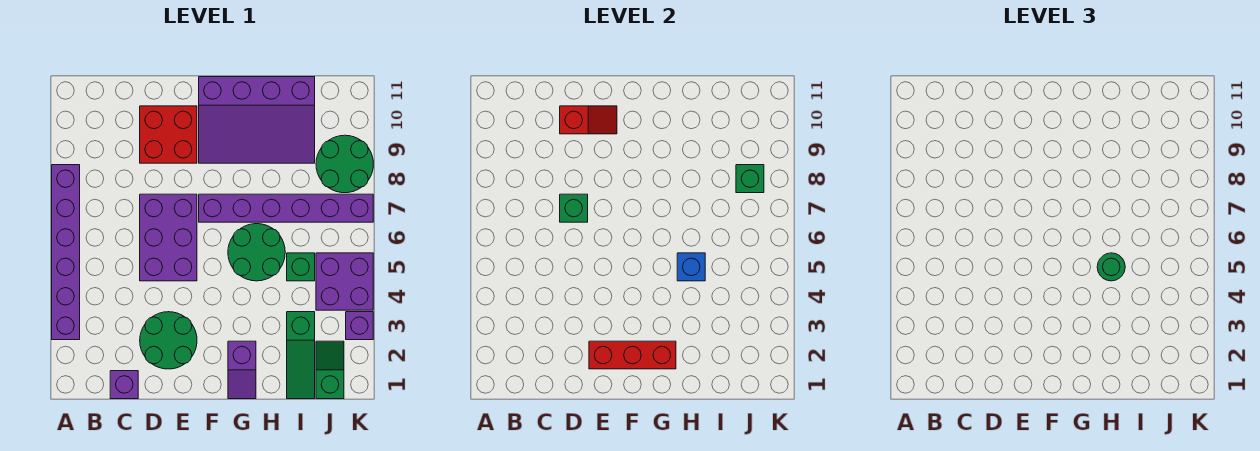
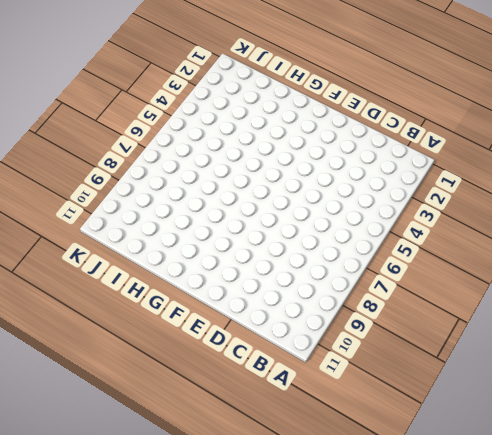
none -> purple brick A3:A8 level 1
none -> purple brick C1 level 1
none -> green round brick D2:E3 level 1

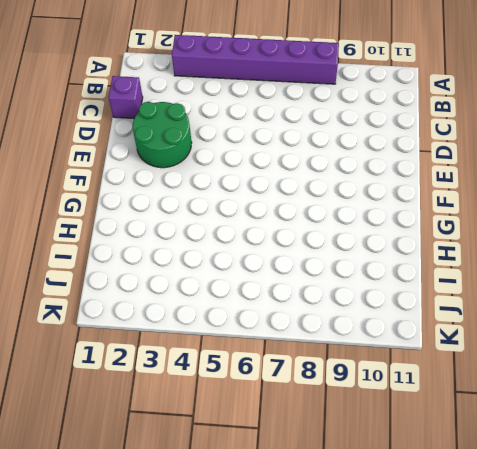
none -> purple brick D5:E7 level 1
none -> red brick D9:E10 level 1
none -> purple brick F7:K7 level 1

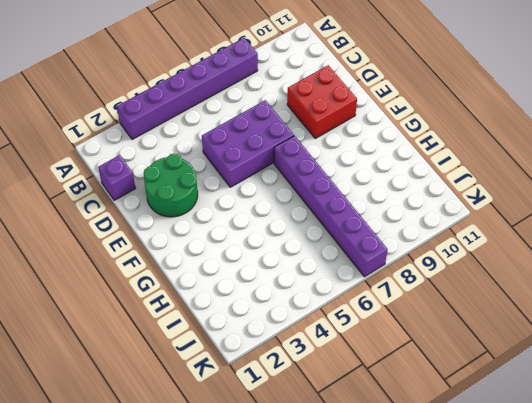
none -> purple slope F9:I11 level 1 top 11
none -> purple slope G1:G2 level 1 top 2
none -> green round brick G5:H6 level 1

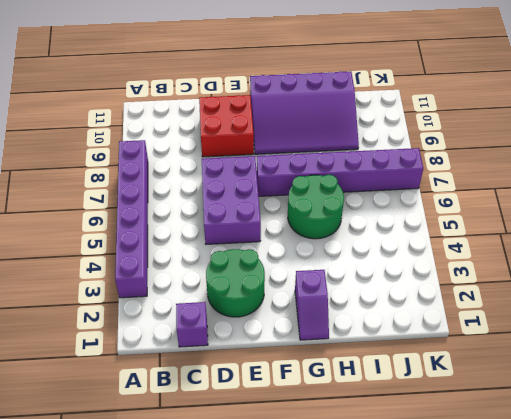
none -> green slope I1:I3 level 1 top 3
none -> green brick I5 level 1
none -> green slope J1:J2 level 1 top 1

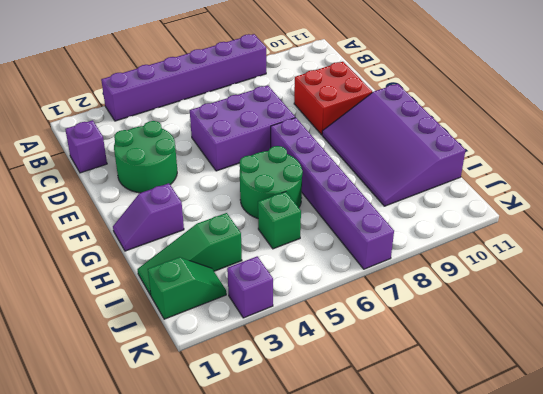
none -> purple brick J4:K5 level 1
none -> green round brick J8:K9 level 1
none -> green brick D7 level 2

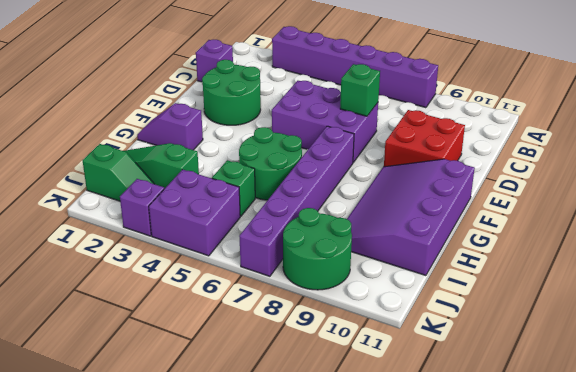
none -> red slope D10:E10 level 2 top D
none -> red brick E2:G2 level 2
none -> blue brick H5 level 2

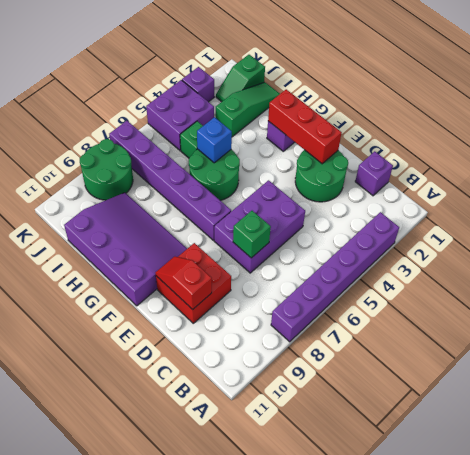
none -> green brick J8 level 2
none -> green round brick H5 level 3

